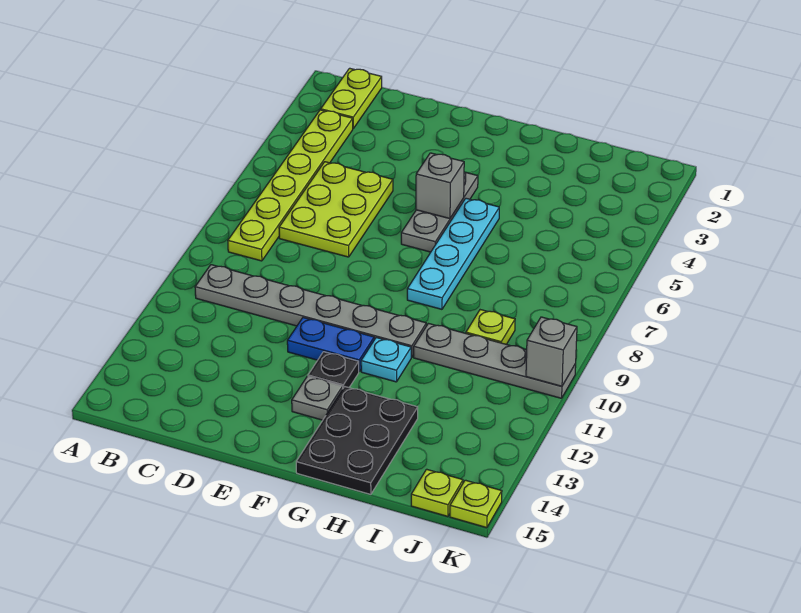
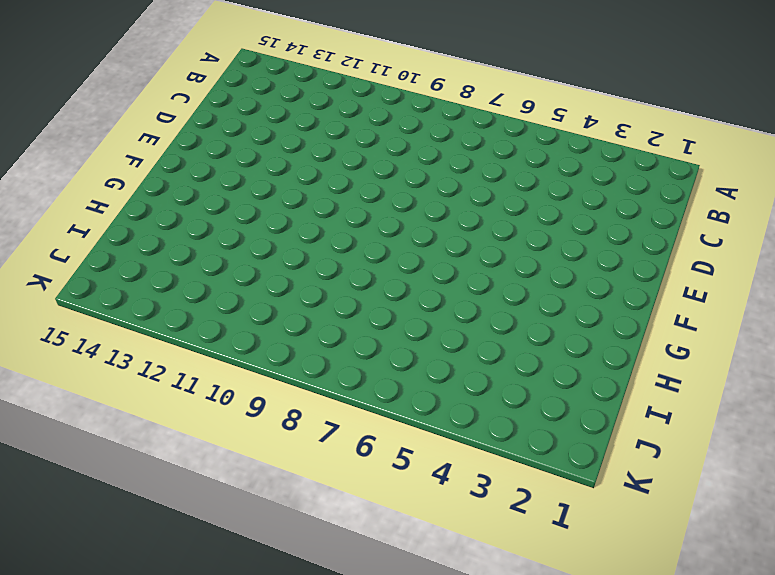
none -> lime plate B1:B2 level 1
none -> lime plate B3:B8 level 1
none -> grey plate B10:G10 level 1

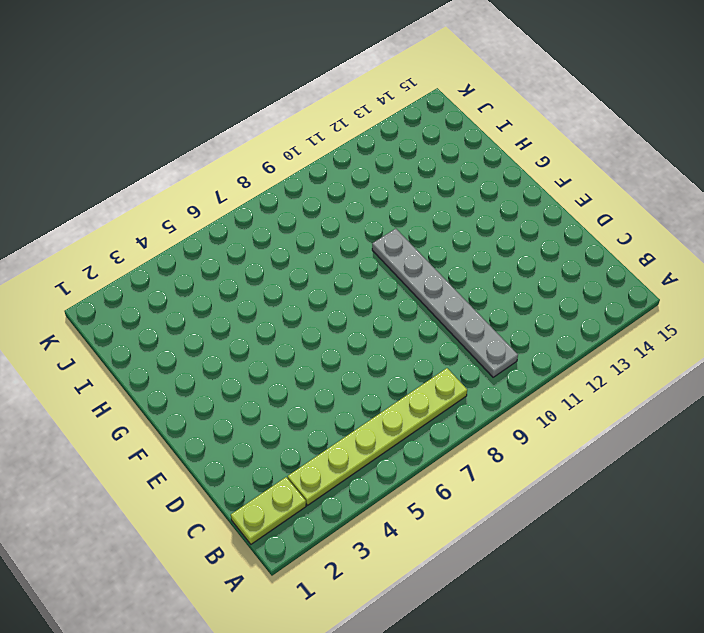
none -> lime plate C5:D7 level 1
none -> blue plate E11:F11 level 1
none -> grey plate F4:F6 level 1

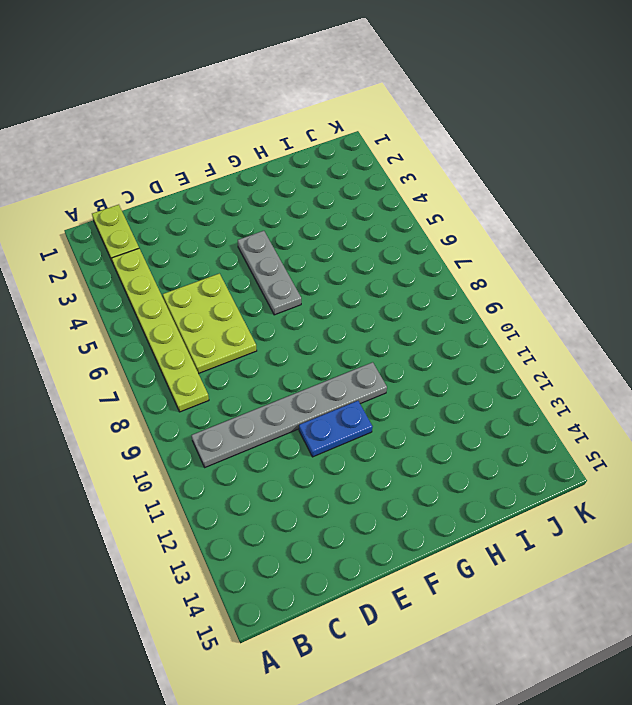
none -> black plate F12 level 1
none -> grey plate F13 level 1
none -> cyan plate G5:G8 level 1

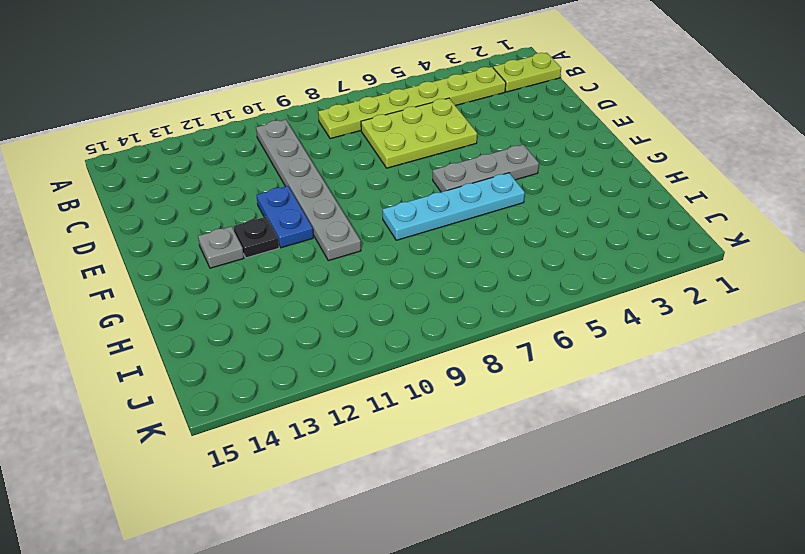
none -> cyan plate G11 level 1
none -> black plate G13:H15 level 1
none -> grey plate H10:K10 level 1

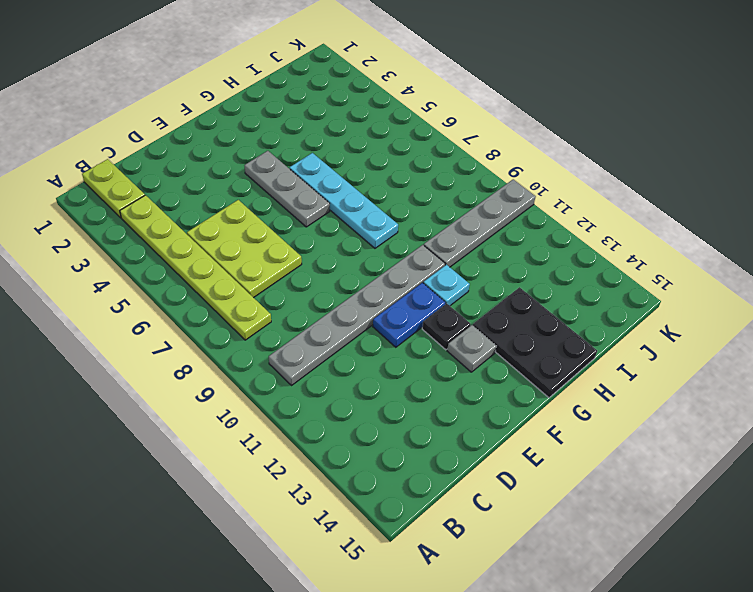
none -> lime plate I9 level 1
none -> lime plate J15 level 1
none -> lime plate K15 level 1

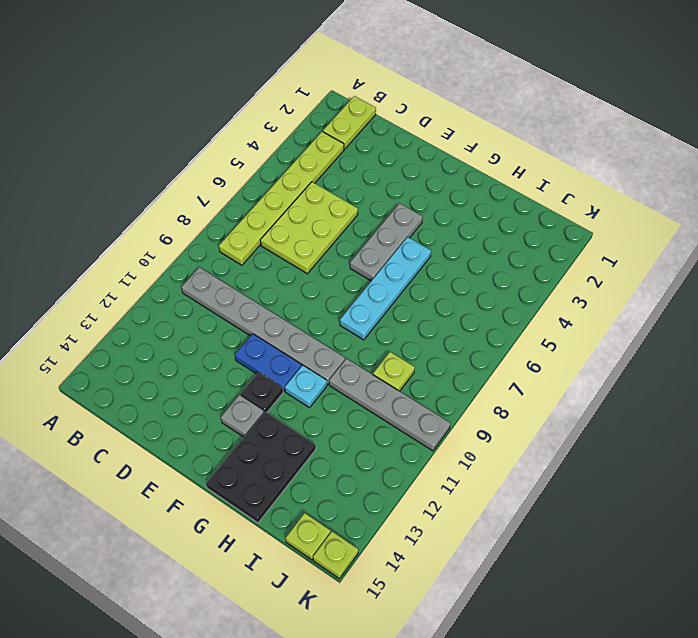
none -> grey brick F5 level 2
none -> grey brick K10 level 2

